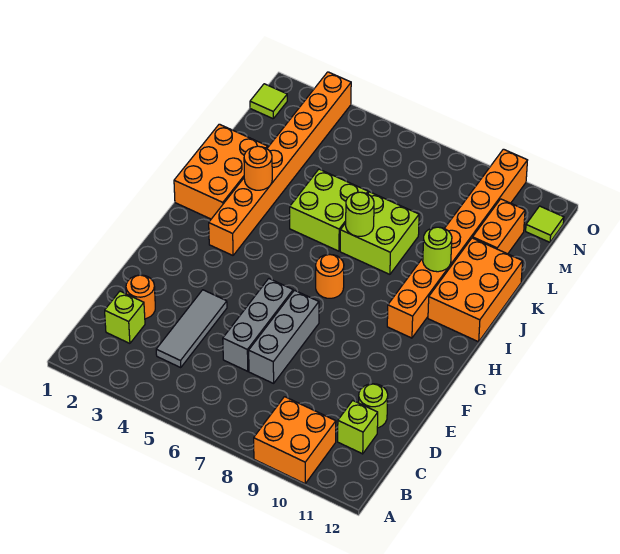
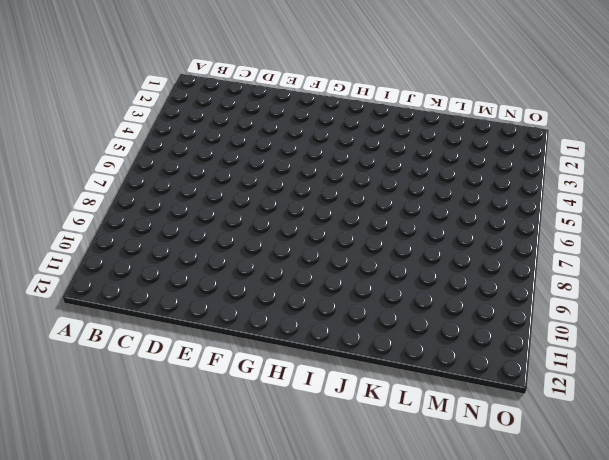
none -> orange brick A9:B10 level 1
none -> lime brick C2 level 1
none -> grey tile C4:E4 level 1

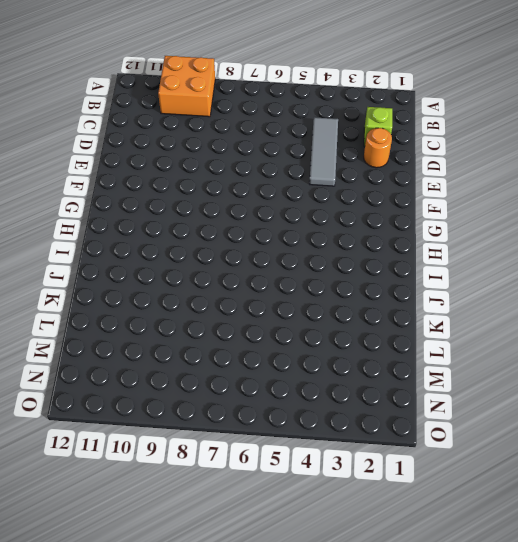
none -> lime brick C11 level 1
none -> grey brick D6:F6 level 1
none -> grey brick D7:F7 level 1

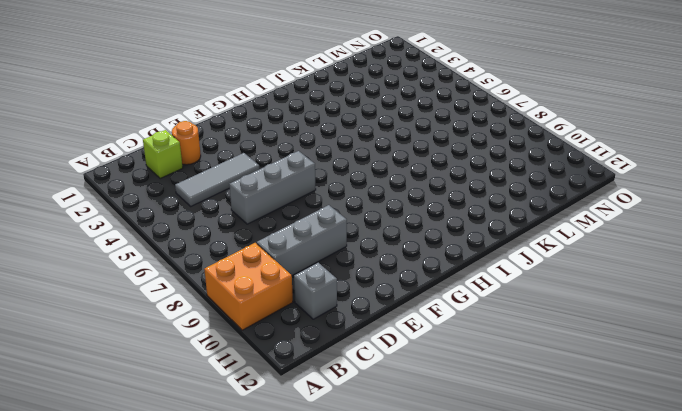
grey brick C9:E9 level 1 -> grey brick D7:F7 level 1
grey brick C11 level 1 -> lime brick C11 level 1
none -> lime round brick D11 level 1
none -> orange brick H3:O3 level 1
none -> orange round brick H7 level 1

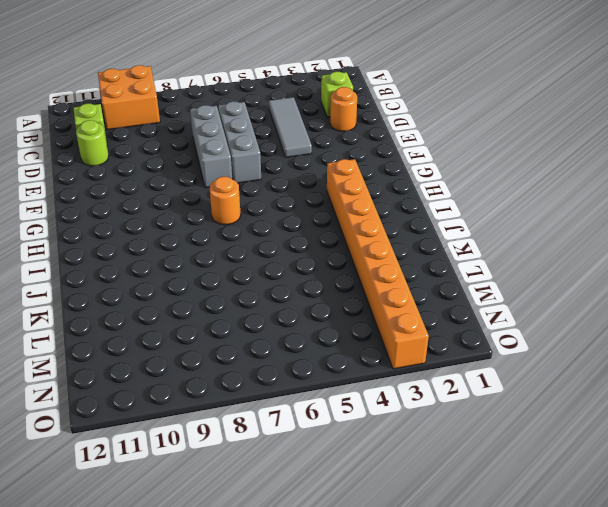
none -> orange brick H10:O10 level 1
none -> orange brick I1:K2 level 1
none -> orange brick I11:K12 level 1

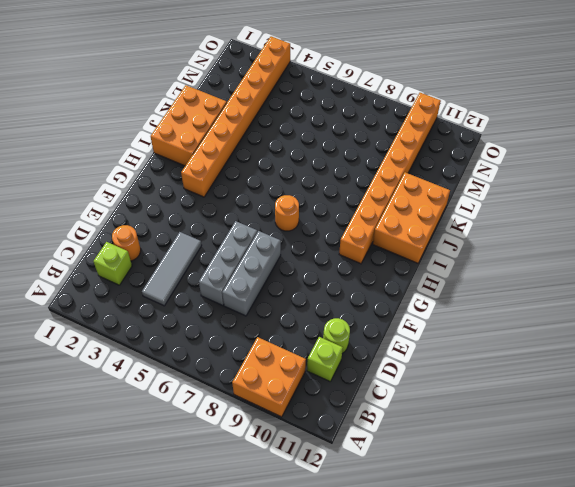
none -> lime brick J5:K6 level 1
none -> lime brick J7:K8 level 1
none -> orange brick L11:M11 level 1

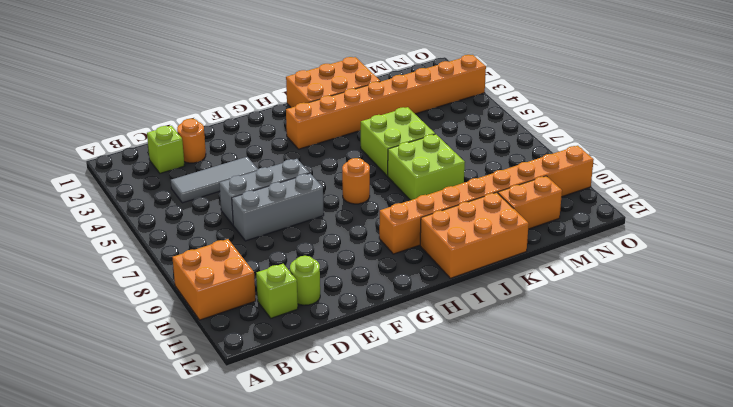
none -> lime tile N1 level 1
none -> lime tile N12 level 1
none -> orange round brick J3 level 2

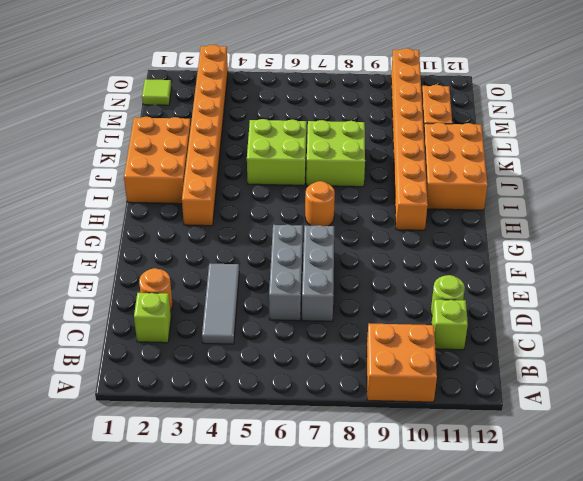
none -> lime tile N12 level 1
none -> orange round brick J3 level 2
none -> lime round brick J7 level 2

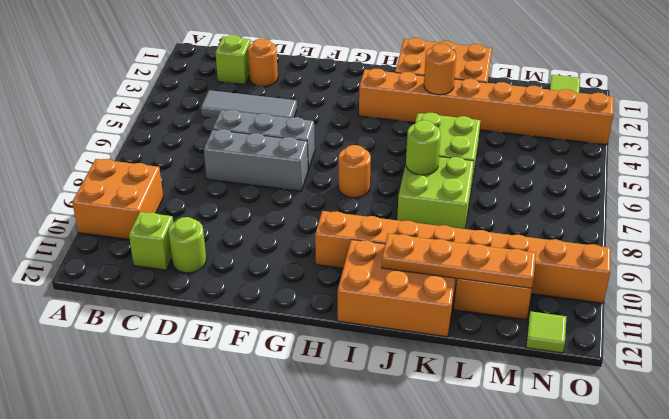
orange plate J11:M11 level 2 -> none
none -> lime round brick J10 level 2

